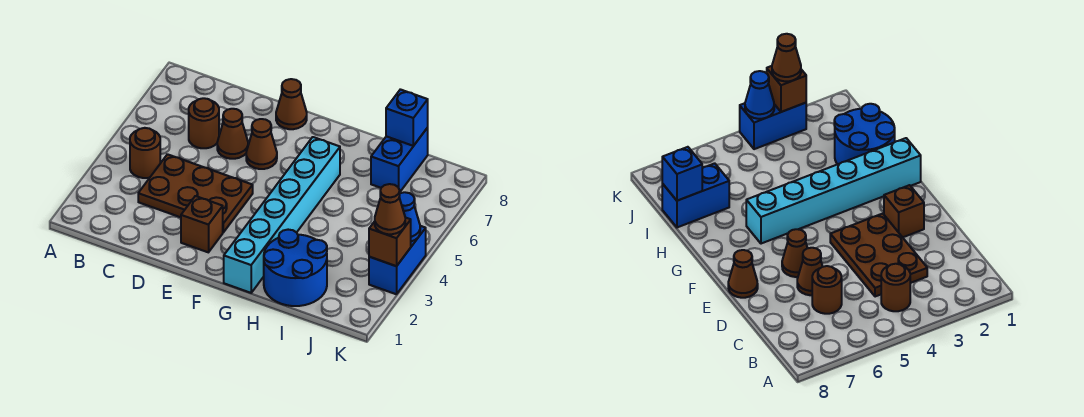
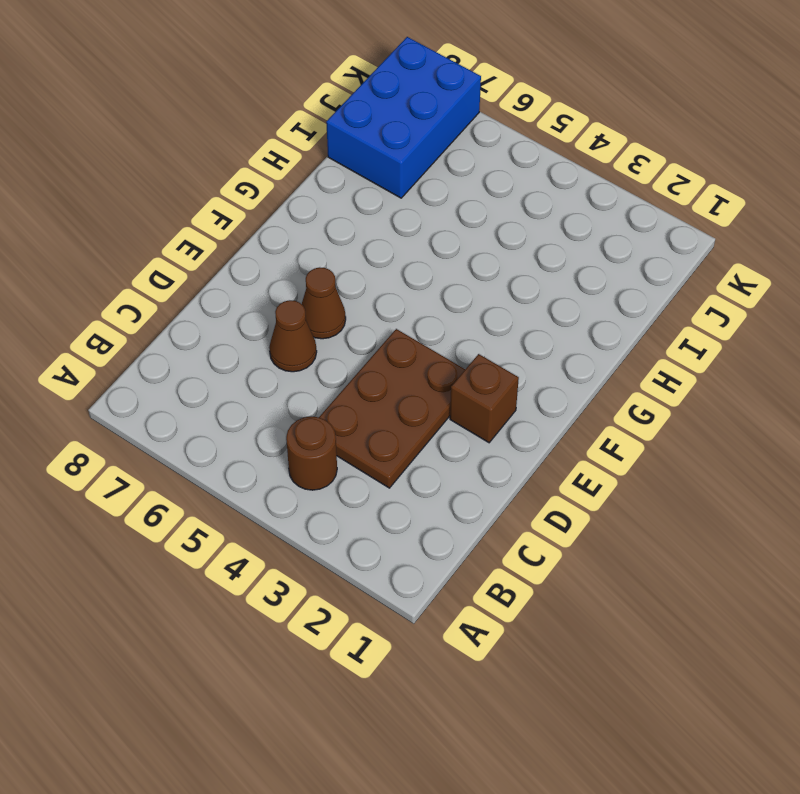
blue brick I7:K8 level 1 -> blue brick I7:I8 level 1
none -> brown round brick C6 level 1
none -> brown cone E8 level 1
none -> cyan brick G1:G6 level 1

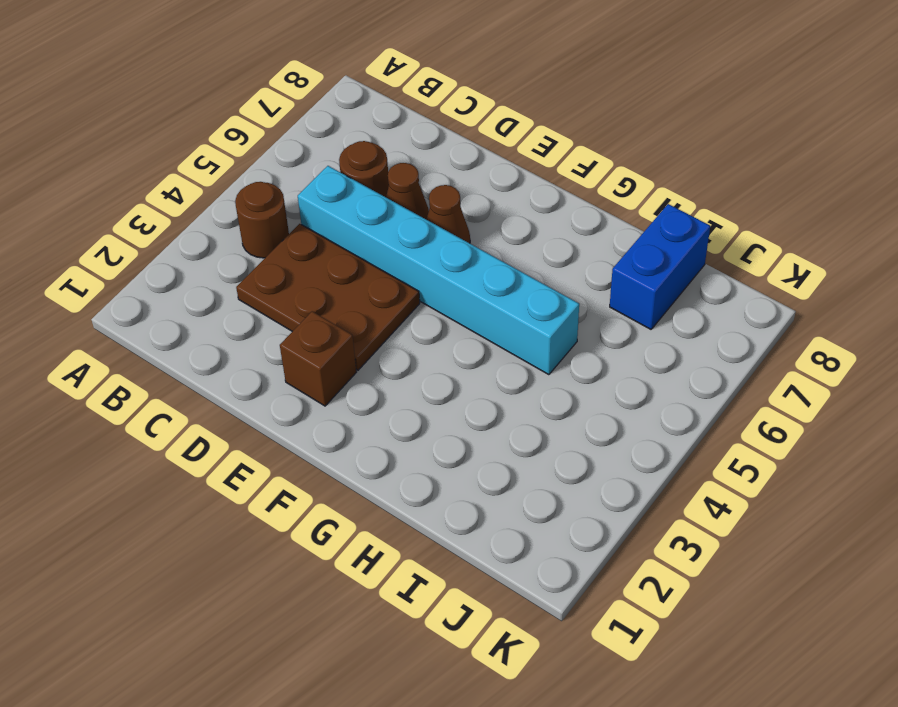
cyan brick C5:H5 level 1 -> cyan brick G1:G6 level 1
none -> brown cone E8 level 1
none -> blue round brick H1:I2 level 1
none -> blue brick K3:K4 level 1

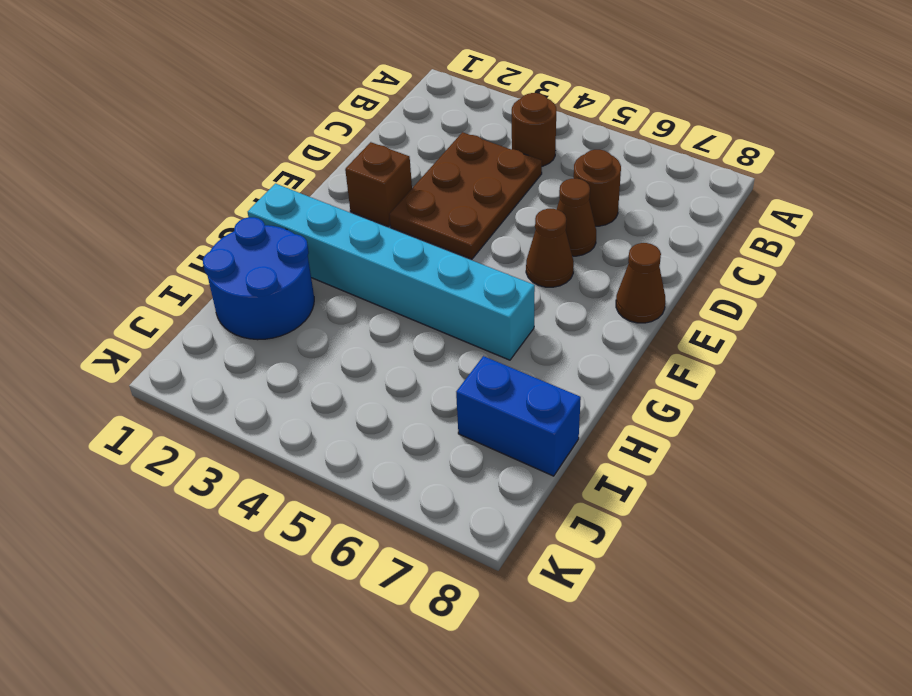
none -> blue brick K3:K4 level 1
none -> blue brick I8 level 2
none -> brown brick K3 level 2

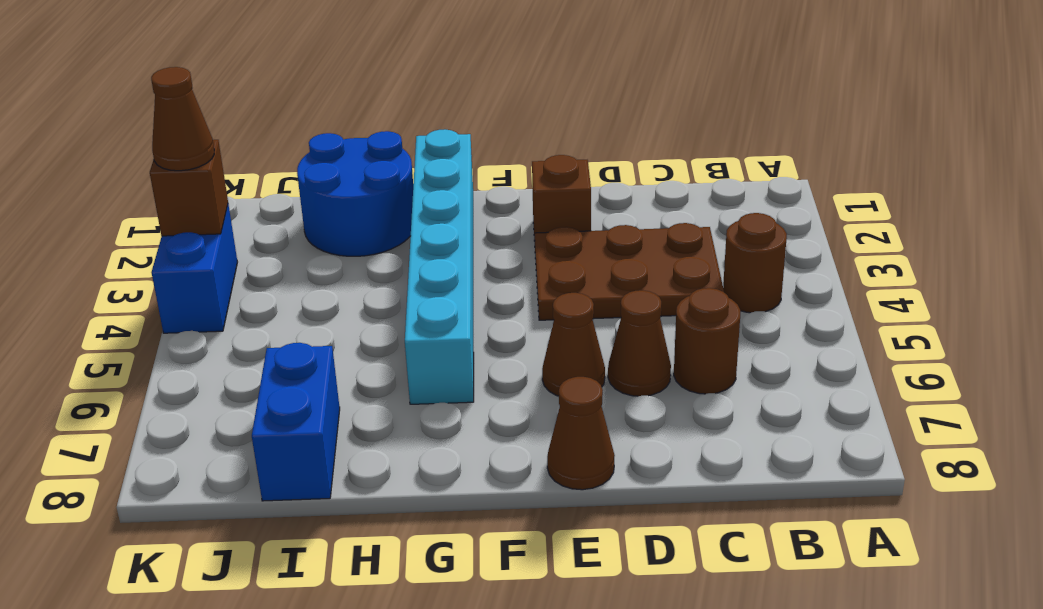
none -> blue brick I8 level 2
none -> blue cone K4 level 2

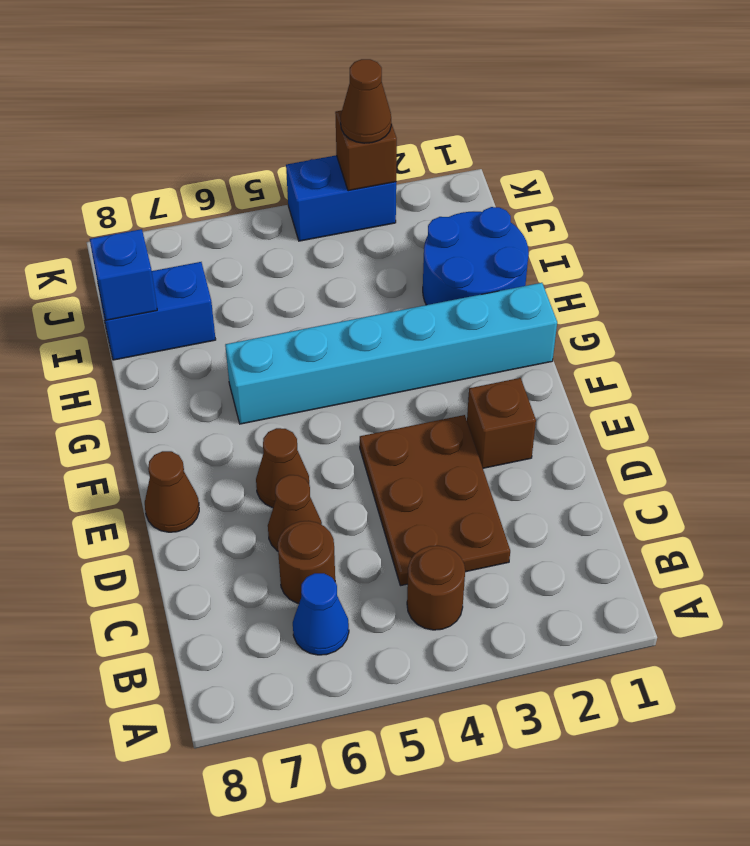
blue cone B6 level 1 -> blue cone K4 level 2

